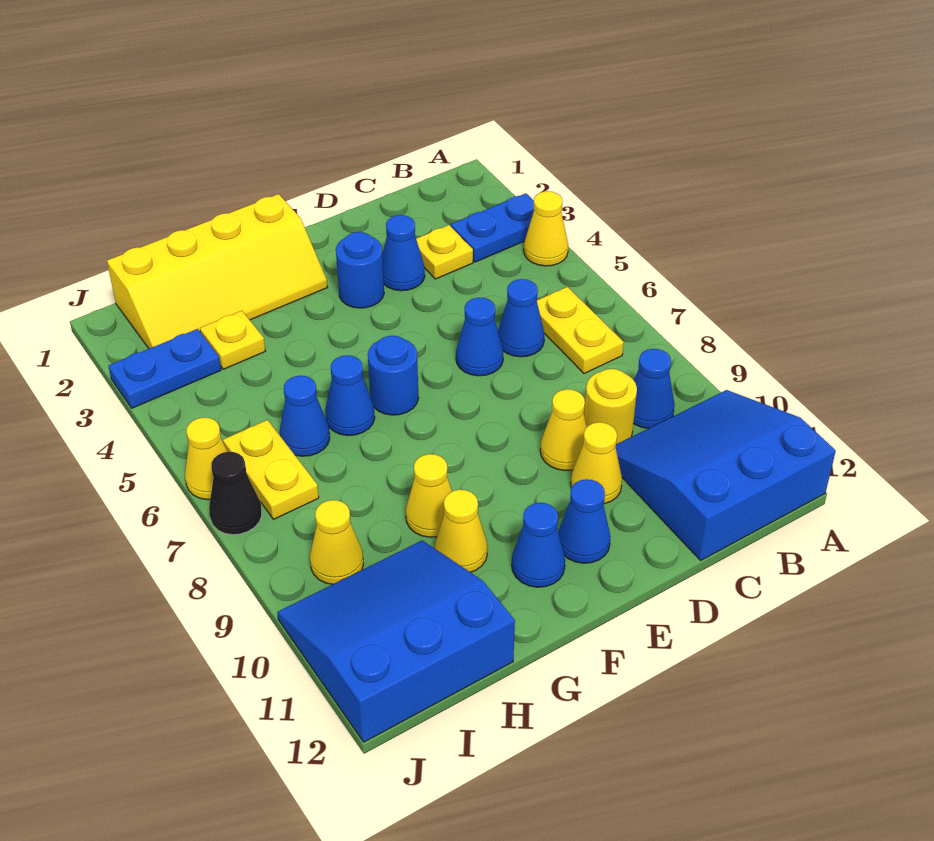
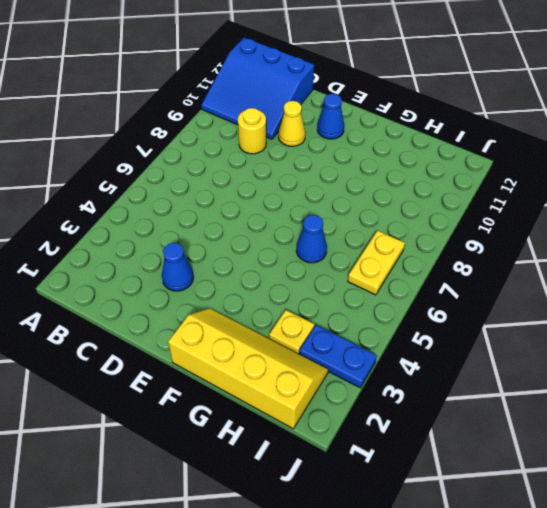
none -> blue plate A3:B3 level 1
none -> yellow cone A4 level 1
none -> yellow plate B6:B7 level 1

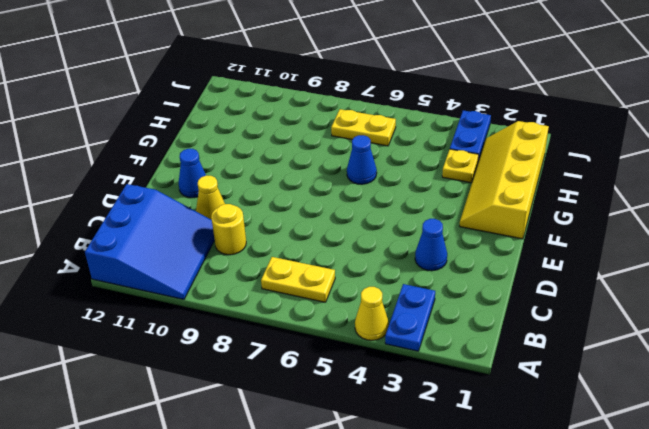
none -> blue cone B9 level 1
none -> yellow plate C3 level 1
none -> blue cone C6 level 1

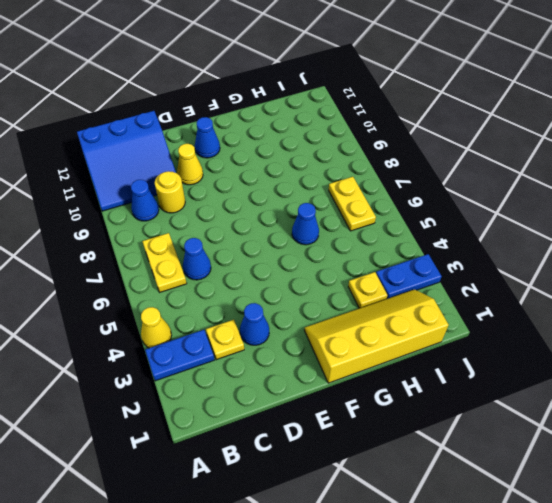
none -> blue cone D6 level 1
none -> yellow cone D9 level 1
none -> blue round brick E3 level 1

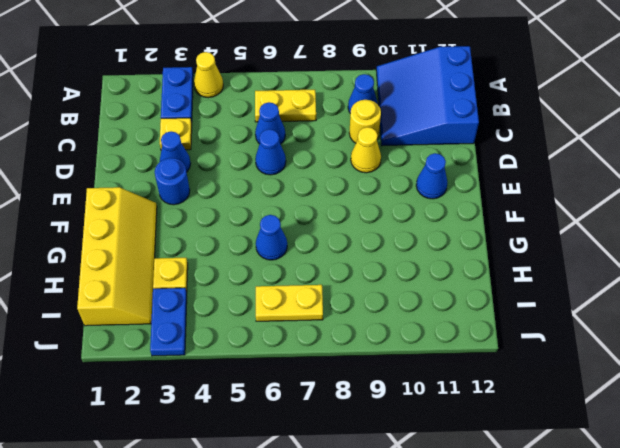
none -> yellow cone D10 level 1
none -> blue round brick F6 level 1
none -> blue cone F11 level 1

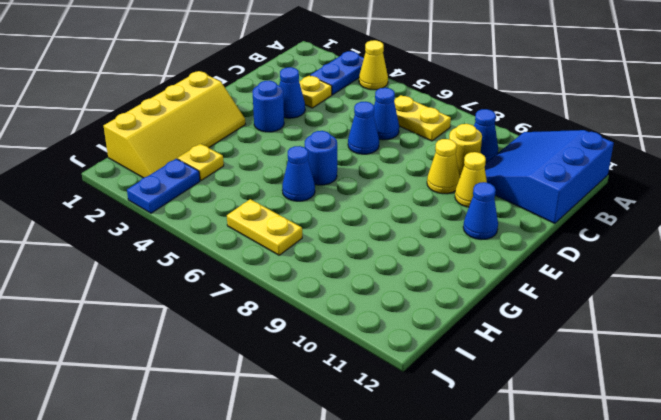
none -> blue cone F11 level 1
none -> yellow cone G9 level 1
none -> yellow cone G10 level 1

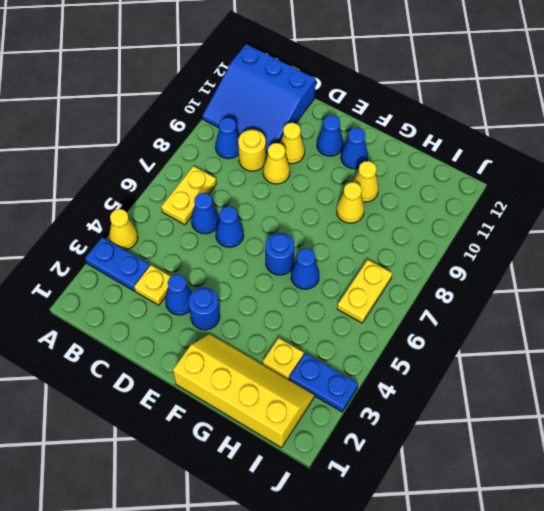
none -> blue cone H6 level 1
none -> blue slope H10:J12 level 1 top 12
none -> yellow cone I9 level 1

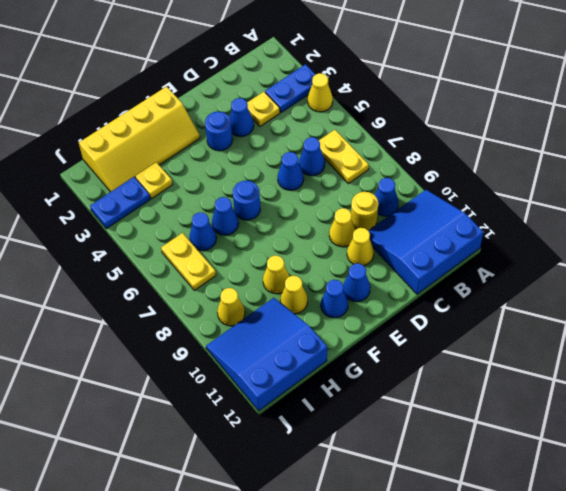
none -> yellow cone J6 level 1
none -> black cone J7 level 1

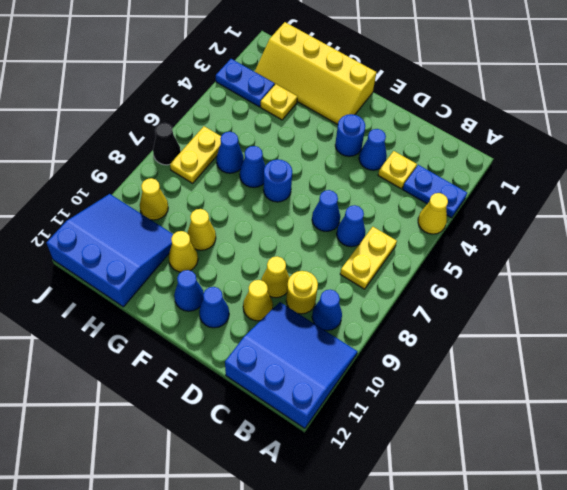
none -> yellow cone J6 level 1

